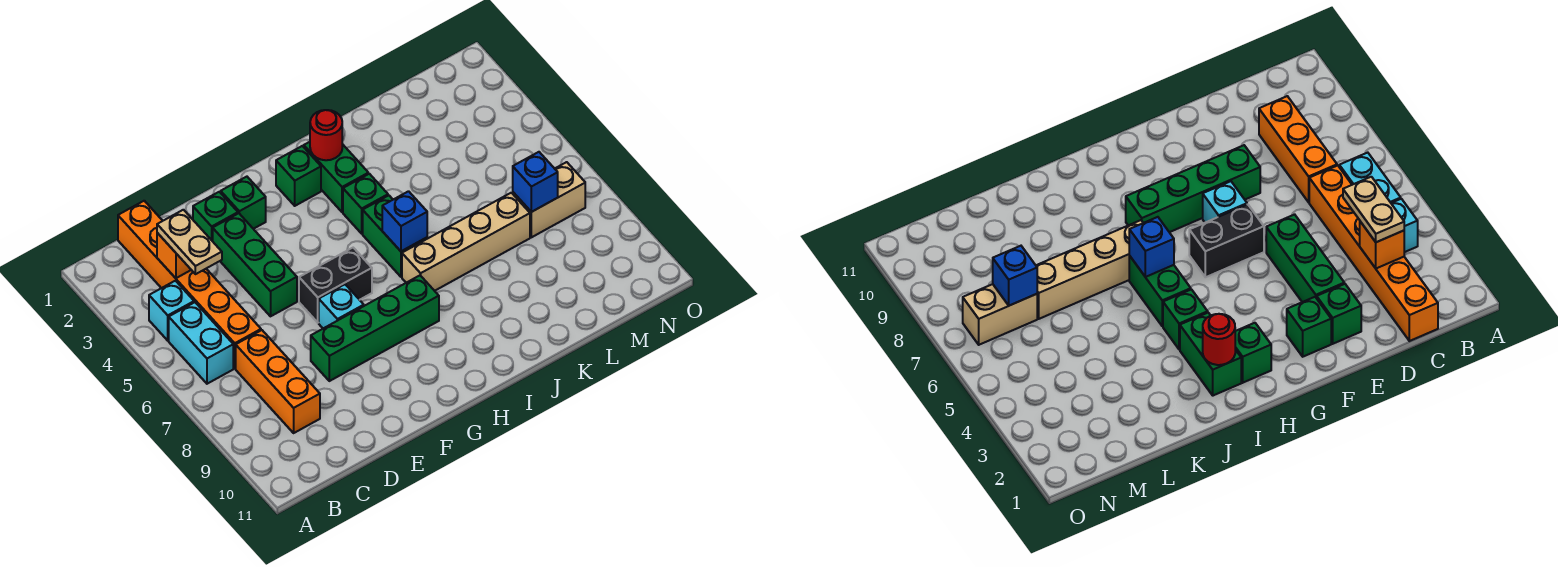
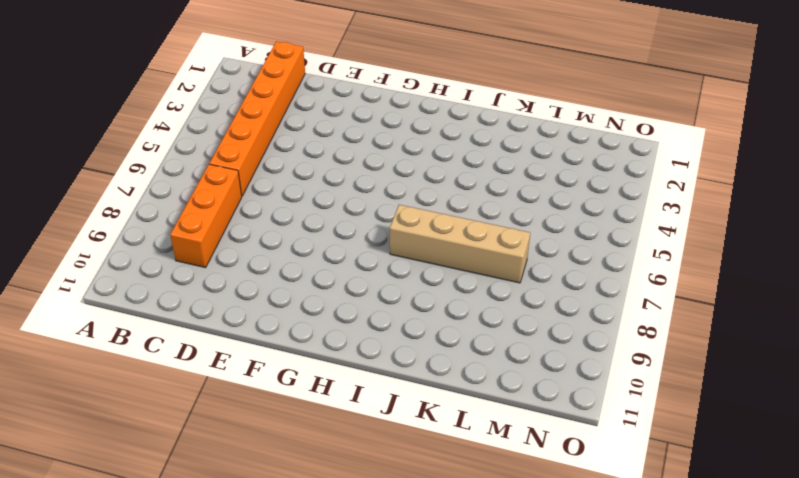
none -> cyan brick B4 level 1
none -> cyan brick B5:B6 level 1
none -> green brick E2 level 1

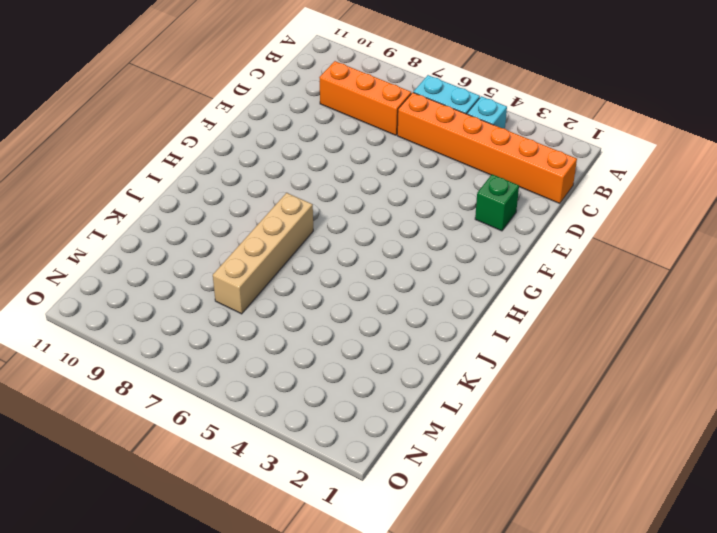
none -> green brick E3:E5 level 1
none -> green brick E8:H8 level 1
none -> green brick F2 level 1

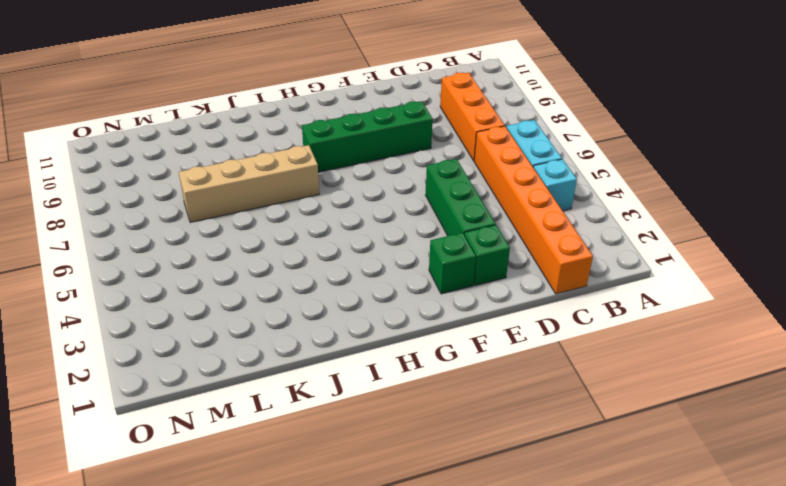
none -> black brick F6:G6 level 1
none -> cyan brick F7 level 1
none -> green brick H2 level 1

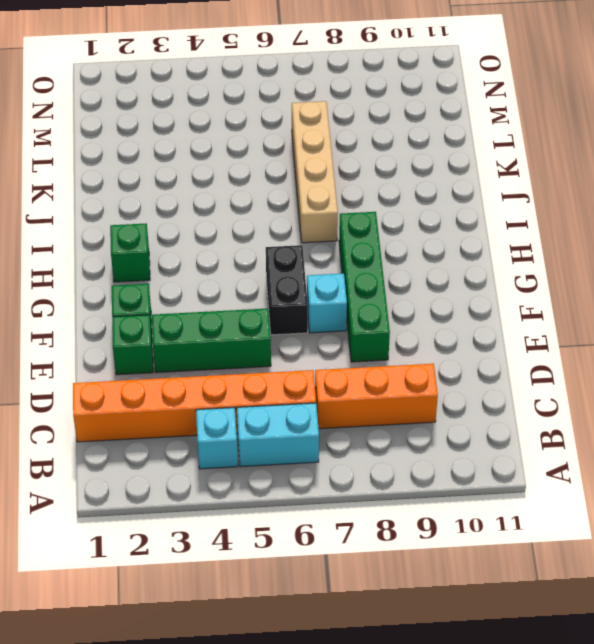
none -> green brick I2:I3 level 1
none -> green brick I4 level 1
none -> green brick I5:I6 level 1

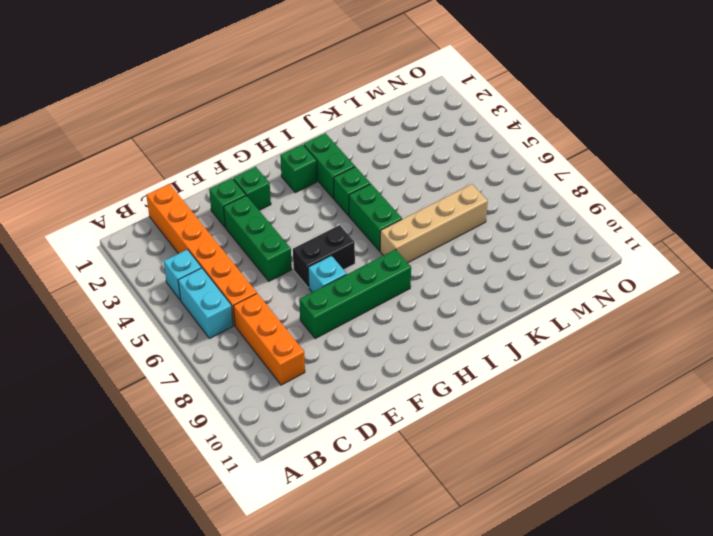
none -> tan brick M7:N7 level 1
none -> orange brick C3 level 2
none -> red round brick I2 level 2

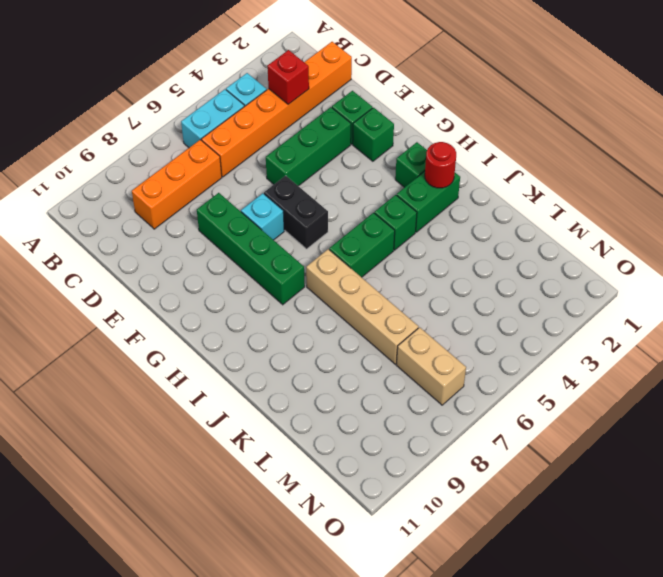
red brick C3 level 2 -> orange brick C3 level 2
none -> blue brick I6 level 2
none -> blue brick M7 level 2
none -> tan plate C3:C4 level 3

